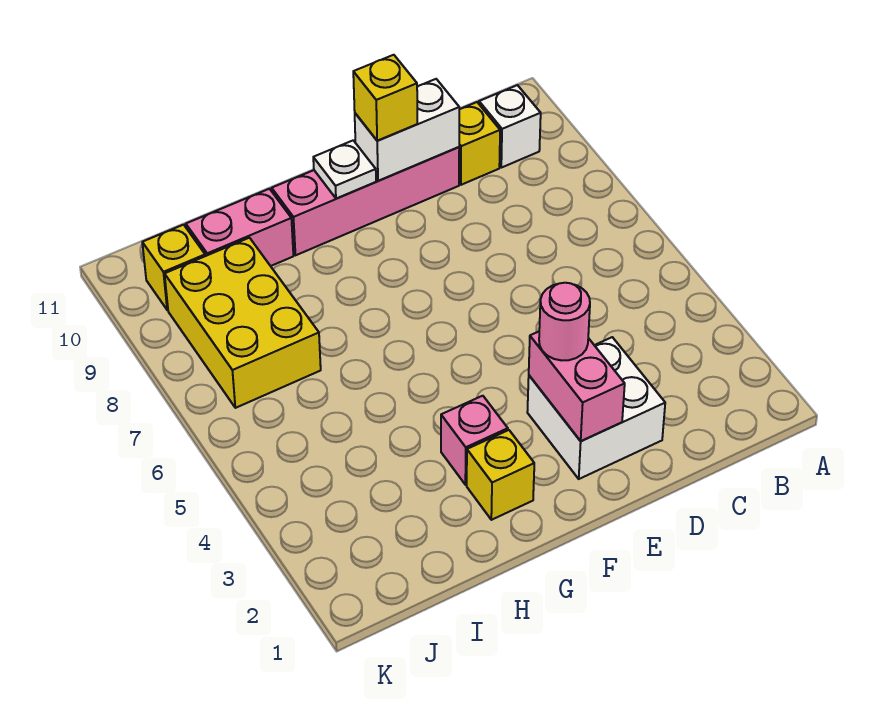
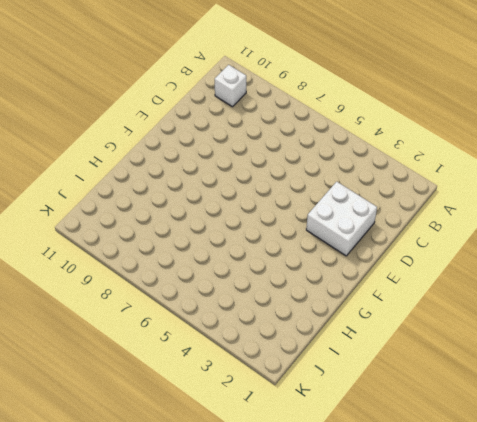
none -> yellow brick C10 level 1
none -> pink brick D10:G10 level 1
none -> yellow brick G2 level 1

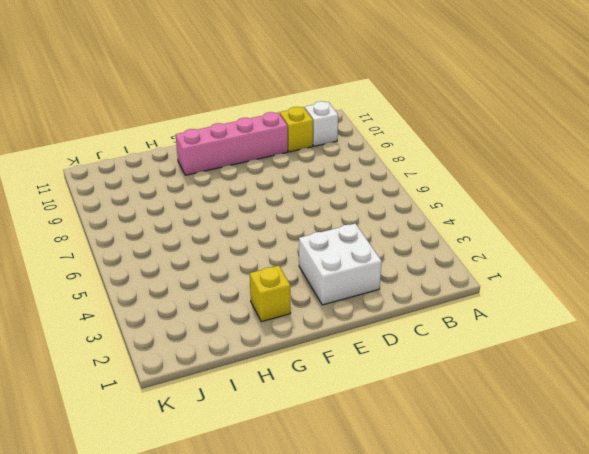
none -> pink brick G3 level 1
none -> pink brick H10:I10 level 1
none -> yellow brick I7:J9 level 1

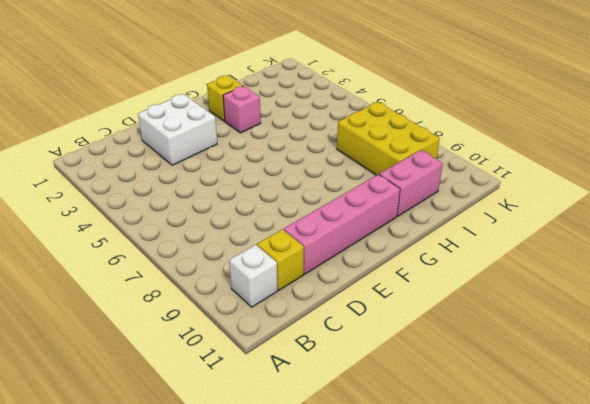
none -> yellow brick J10 level 1
none -> white brick D10:E10 level 2
none -> pink brick E2:E3 level 2

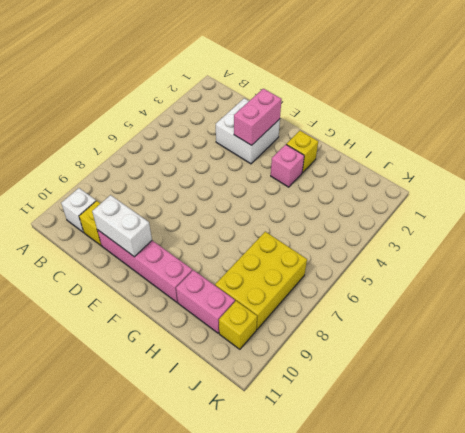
none -> white plate F10 level 2
none -> pink round brick E3 level 3
none -> yellow brick E10 level 3

